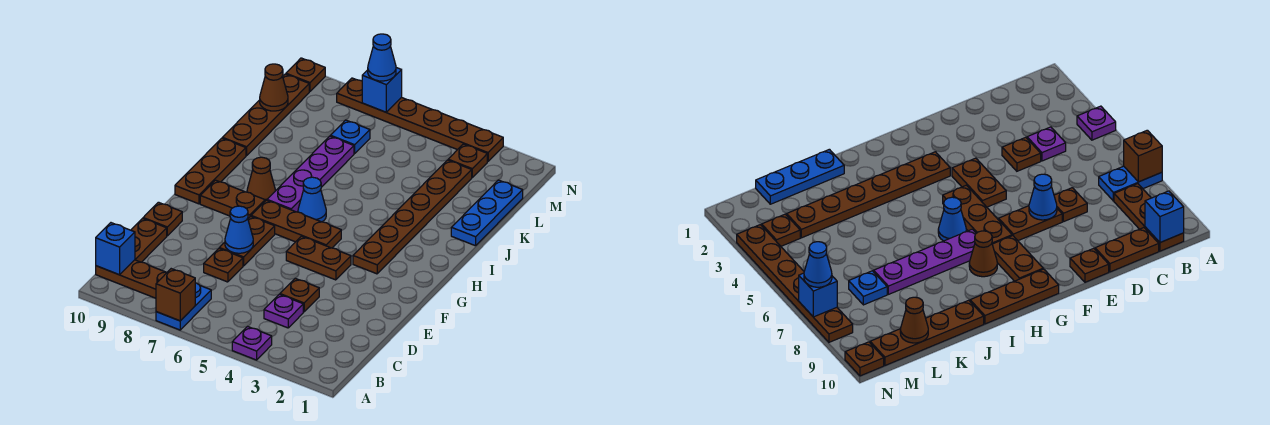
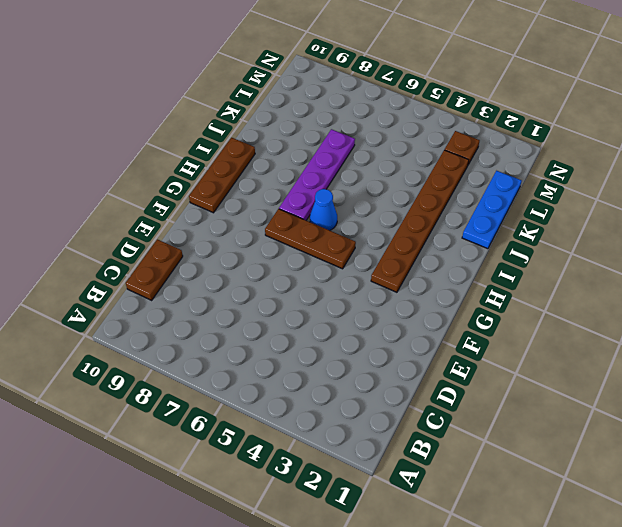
none -> purple plate A4 level 1
none -> blue plate A7:B7 level 1
none -> brown plate B8:B10 level 1

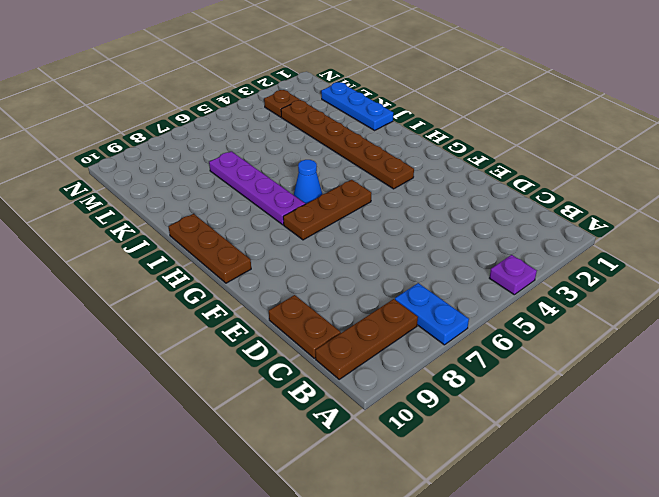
none -> purple plate C4 level 1
none -> brown plate D4 level 1
none -> brown plate D7 level 1

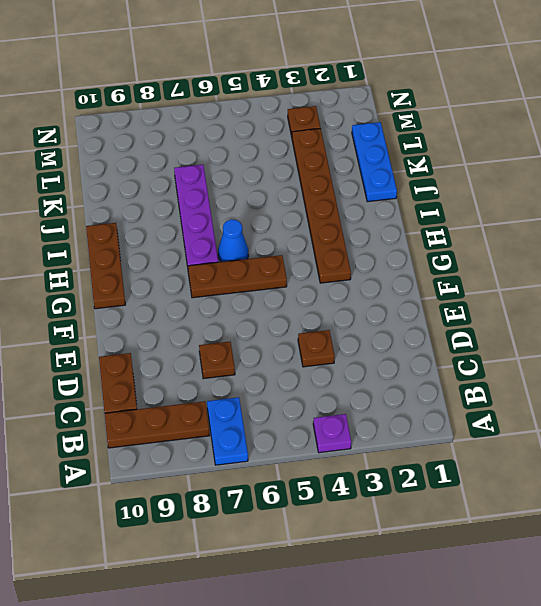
none -> purple plate C4 level 1
none -> brown plate E7:F7 level 1
none -> brown plate E10 level 1

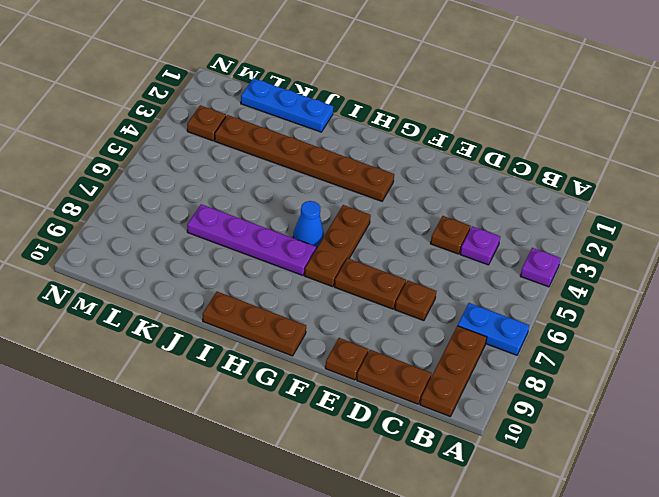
none -> brown plate F4:F5 level 1
none -> brown plate G8:G9 level 1
none -> brown cone H8 level 1

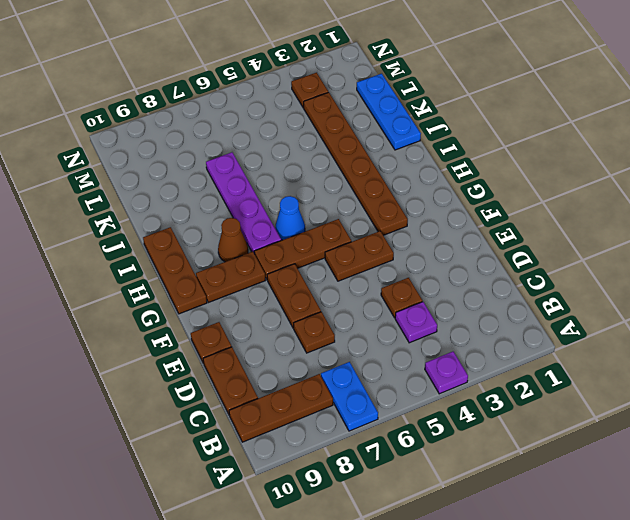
none -> brown plate J10:M10 level 1
none -> blue plate L7 level 1
none -> brown plate N3:N8 level 1

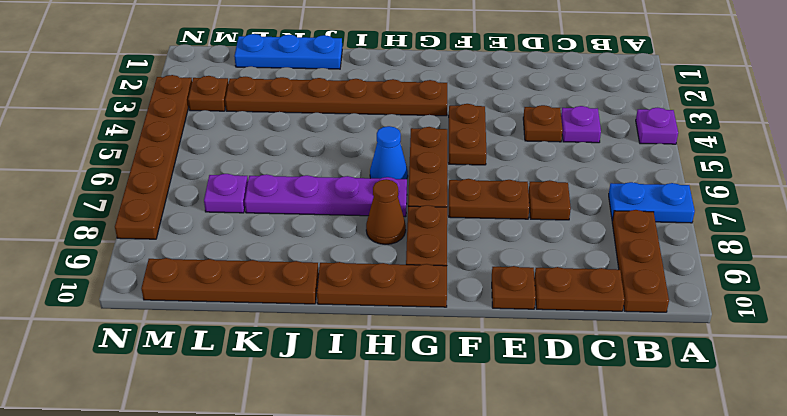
purple plate L7 level 1 -> blue plate L7 level 1
none -> brown plate N10 level 1
none -> brown brick A7 level 2
none -> blue brick B10 level 2

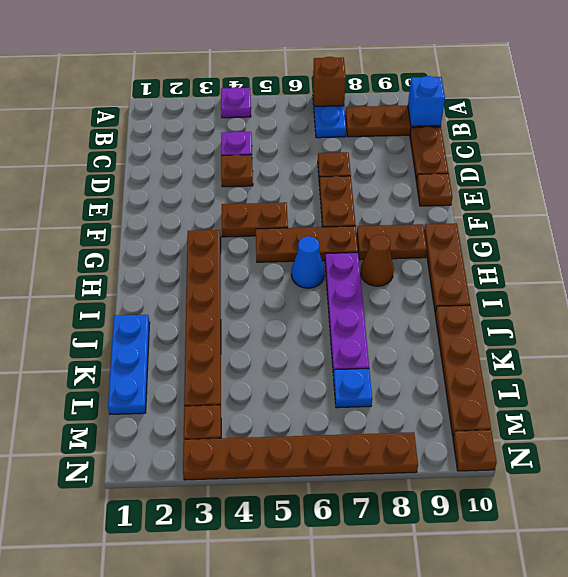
none -> blue cone E7 level 2
none -> brown cone L10 level 2
none -> blue brick N7 level 2

